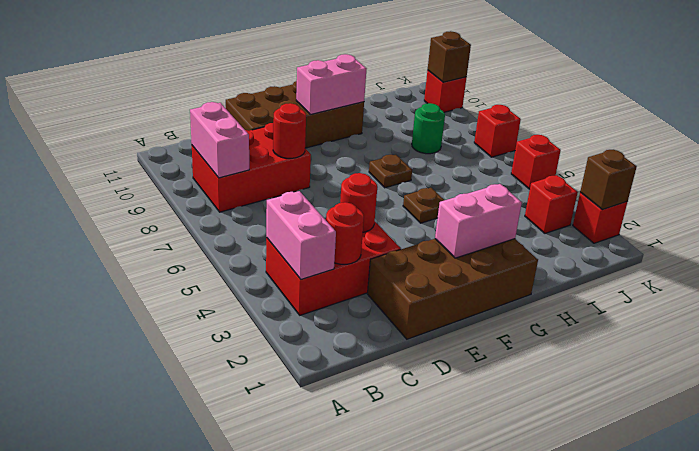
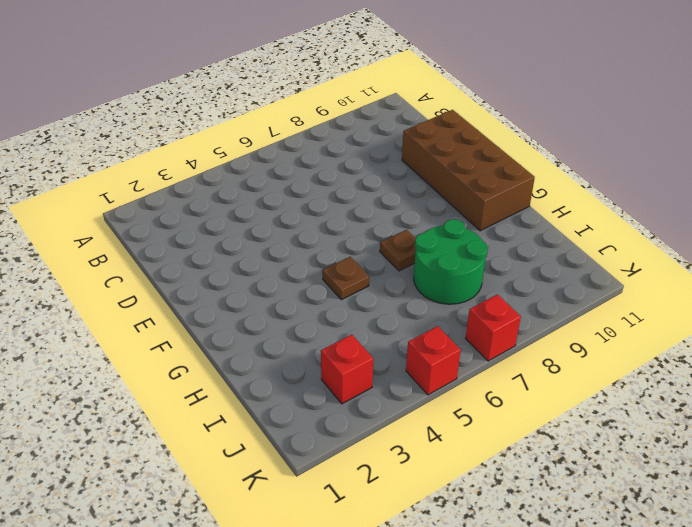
green round brick H7:I8 level 1 -> green round brick I8 level 1
none -> red brick B3:D4 level 1
none -> red brick B8:D9 level 1
none -> brown brick D1:G2 level 1

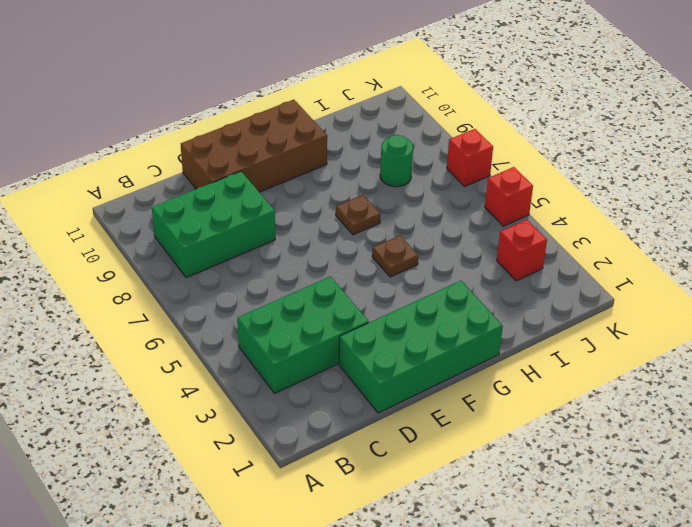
green brick B3:D4 level 1 -> red brick B3:D4 level 1
green brick B8:D9 level 1 -> red brick B8:D9 level 1
green brick D1:G2 level 1 -> brown brick D1:G2 level 1
none -> red brick K2 level 1
none -> red brick K10 level 1
none -> pink brick B3:B4 level 2

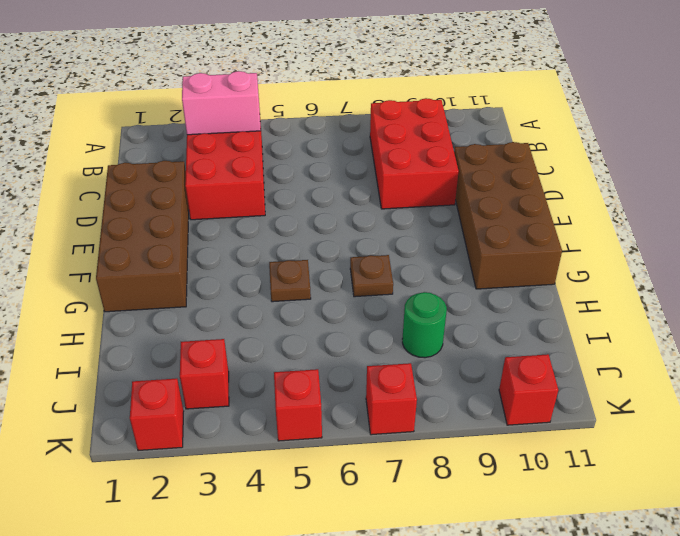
none -> pink brick B8:B9 level 2
none -> red round brick C3 level 2
none -> red round brick D4 level 2

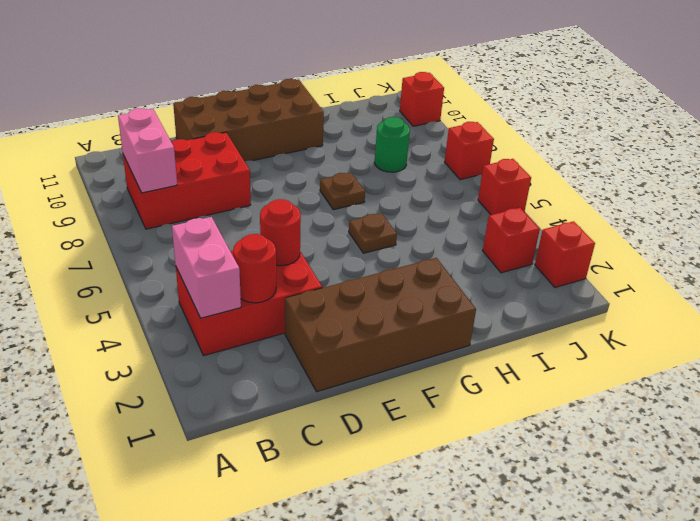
none -> red round brick D8 level 2
none -> pink brick F2:G2 level 2
none -> pink brick F10:G10 level 2

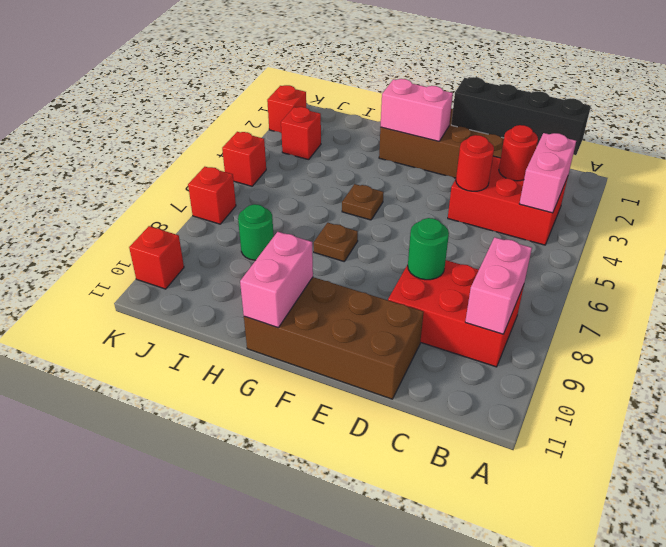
black brick B1:E1 level 2 -> none
green round brick D8 level 2 -> red round brick D8 level 2
pink brick G10:G11 level 2 -> pink brick F10:G10 level 2
none -> brown brick K2 level 2
none -> brown brick K10 level 2

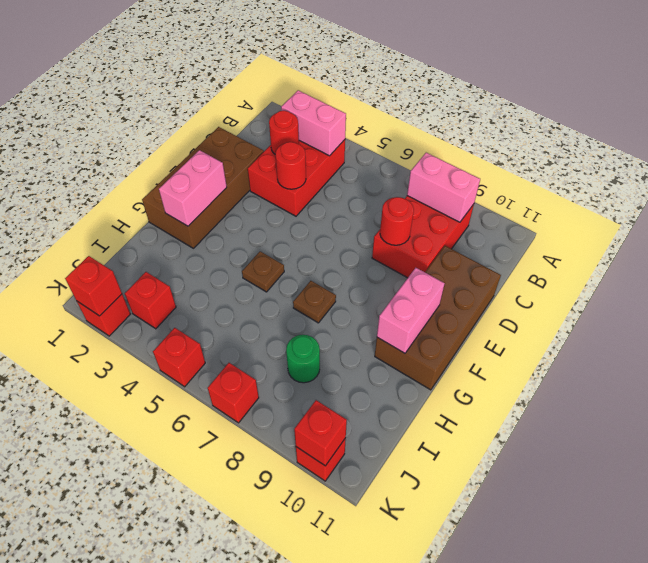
red brick K2 level 2 -> brown brick K2 level 2
red brick K10 level 2 -> brown brick K10 level 2

